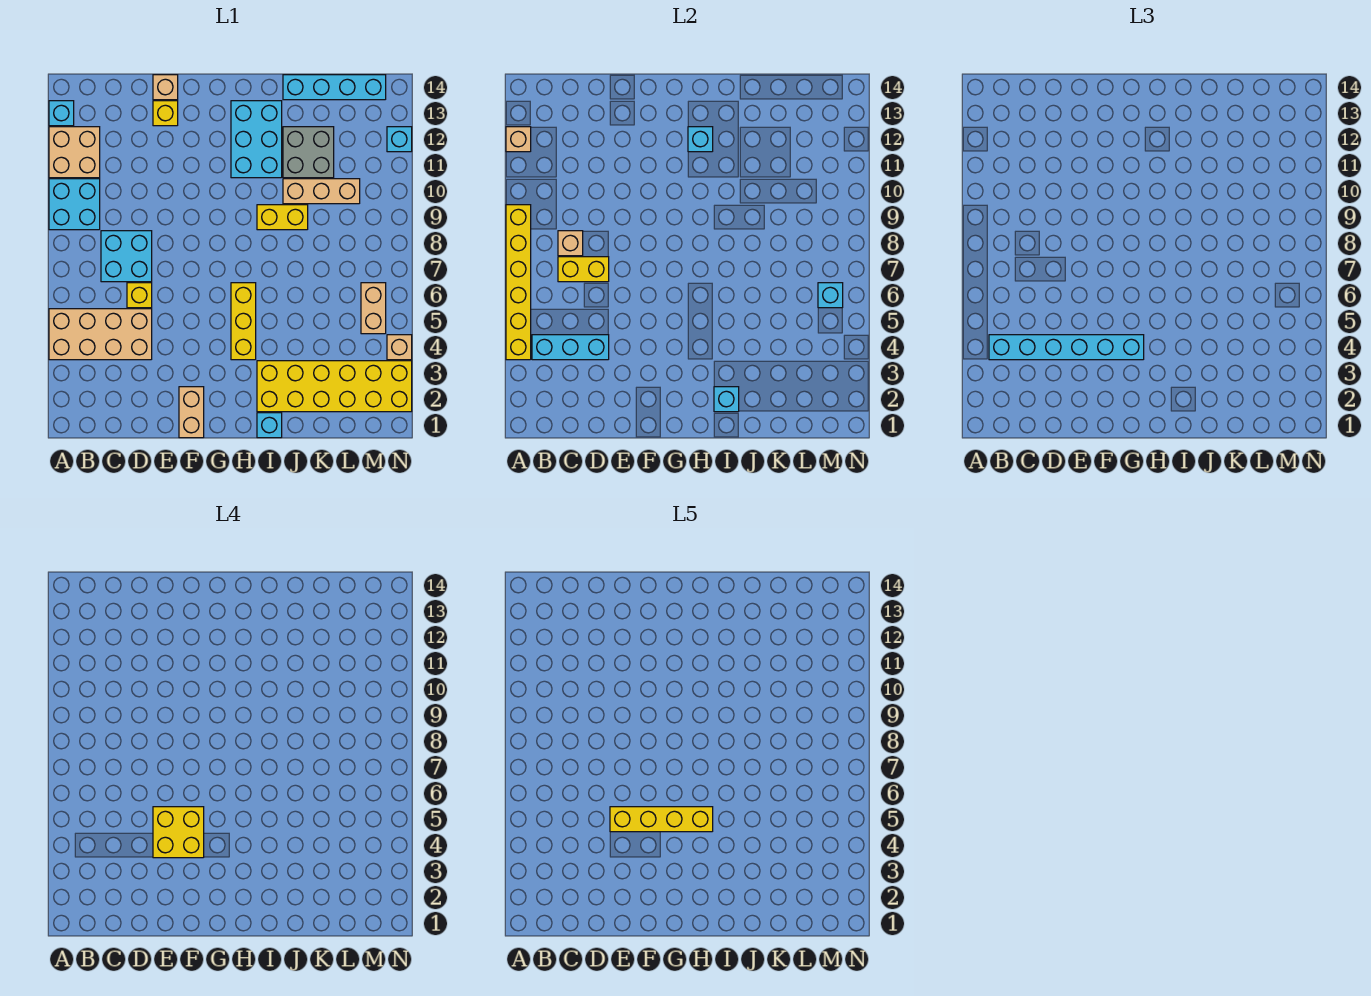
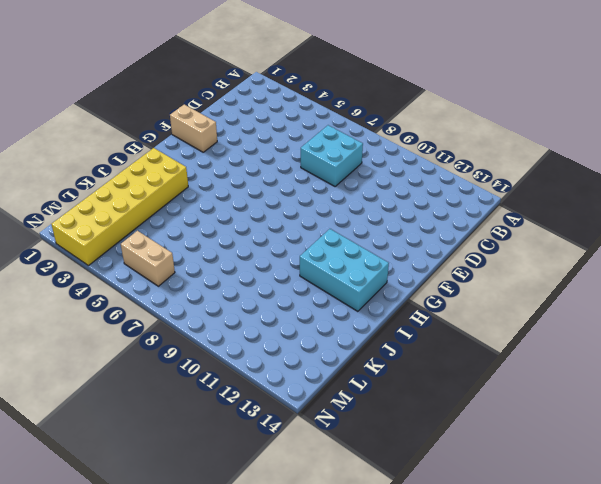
none -> tan brick A4:D5 level 1
none -> cyan brick A9:B10 level 1
none -> tan brick A11:B12 level 1
none -> cyan brick A13 level 1

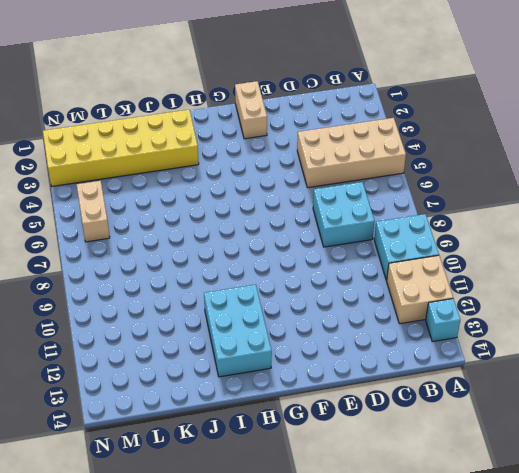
none -> yellow brick D6 level 1
none -> yellow brick E13 level 1
none -> tan brick E14 level 1
none -> yellow brick H4:H6 level 1

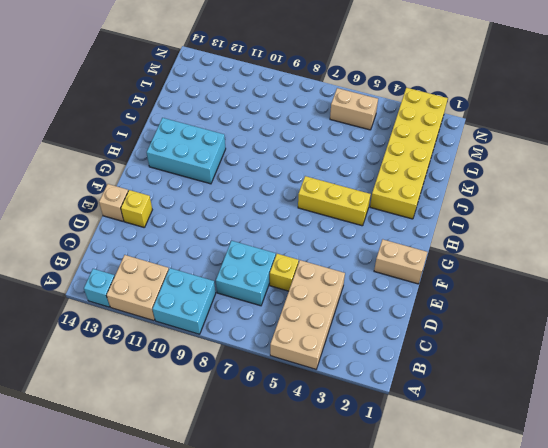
none -> cyan brick I1 level 1
none -> yellow brick I9:J9 level 1
none -> tan brick J10:L10 level 1
none -> grey brick J11:K12 level 1

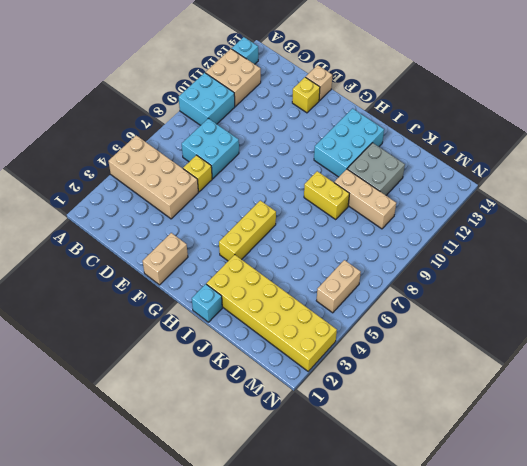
none -> cyan brick J14:M14 level 1
none -> tan brick N4 level 1
none -> cyan brick N12 level 1
none -> yellow brick A4:A9 level 2

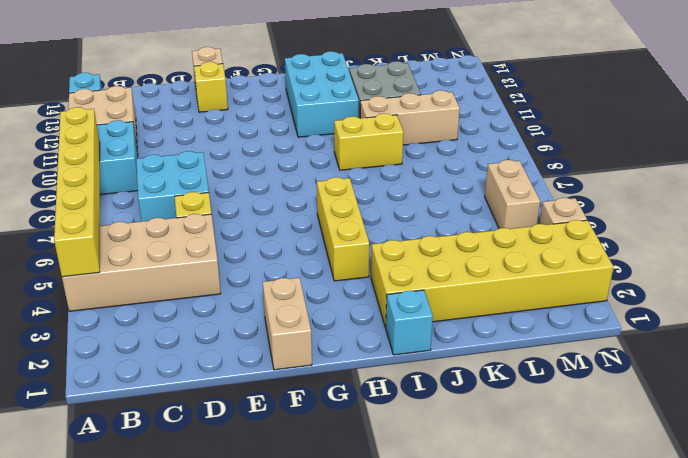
none -> cyan brick J14:M14 level 1
none -> cyan brick N12 level 1
none -> tan brick A12 level 2
none -> cyan brick B4:D4 level 2

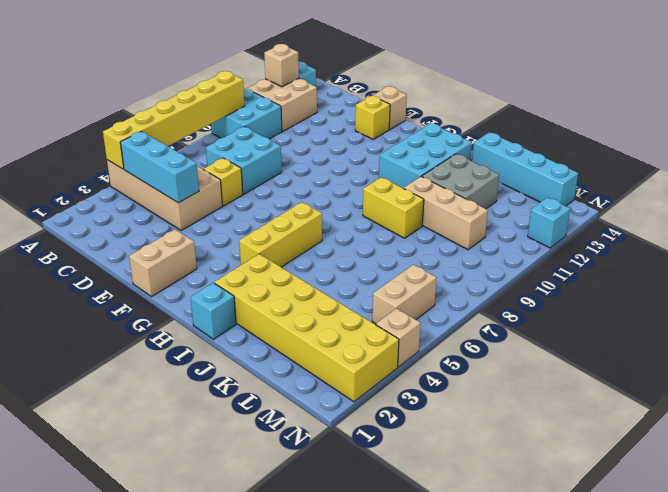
none -> yellow brick C7:D7 level 2
none -> tan brick C8 level 2
none -> cyan brick H12 level 2
none -> cyan brick I2 level 2

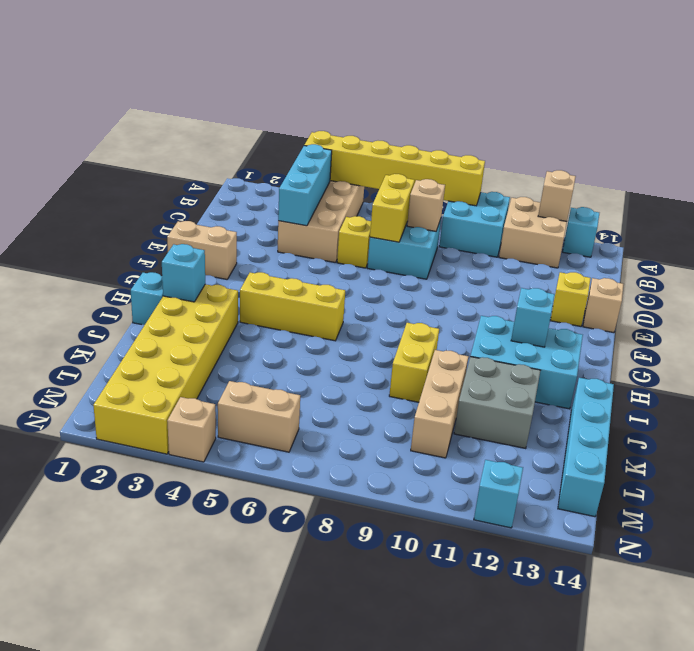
none -> cyan brick M6 level 2
none -> cyan brick B4:G4 level 3
none -> yellow brick E4:F5 level 4
none -> yellow brick E5:H5 level 5

